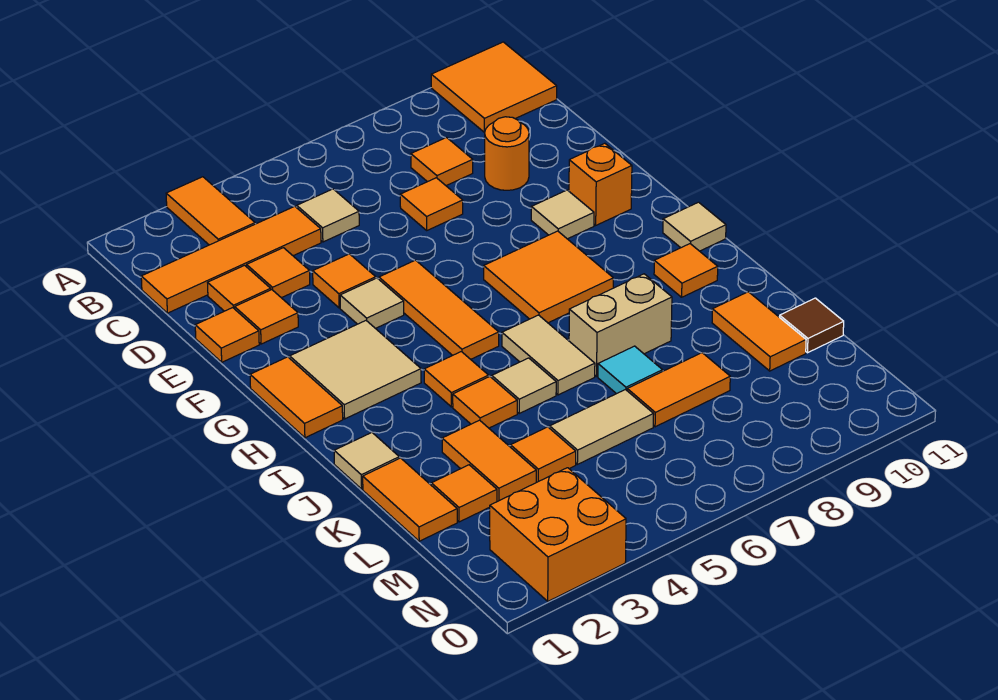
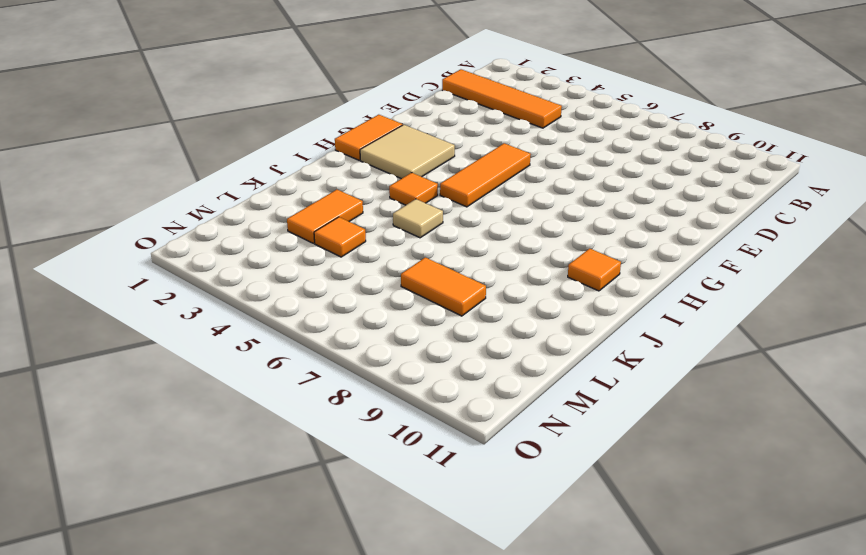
none -> orange tile A3:B3 level 1
none -> orange tile A10:B11 level 1
none -> tan tile C5 level 1
none -> orange tile C8 level 1

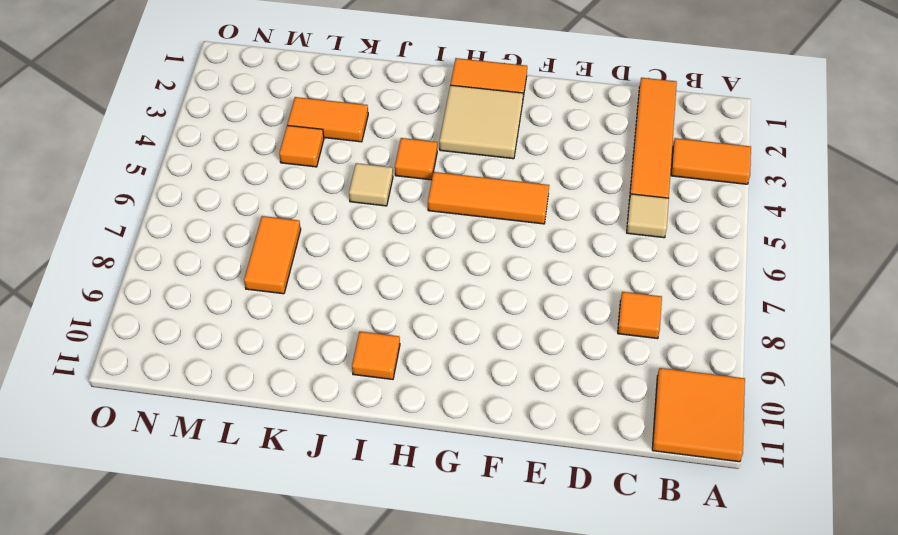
none -> orange tile D2 level 1
none -> orange tile D3 level 1
none -> orange tile D7 level 1
none -> orange round brick D9 level 1

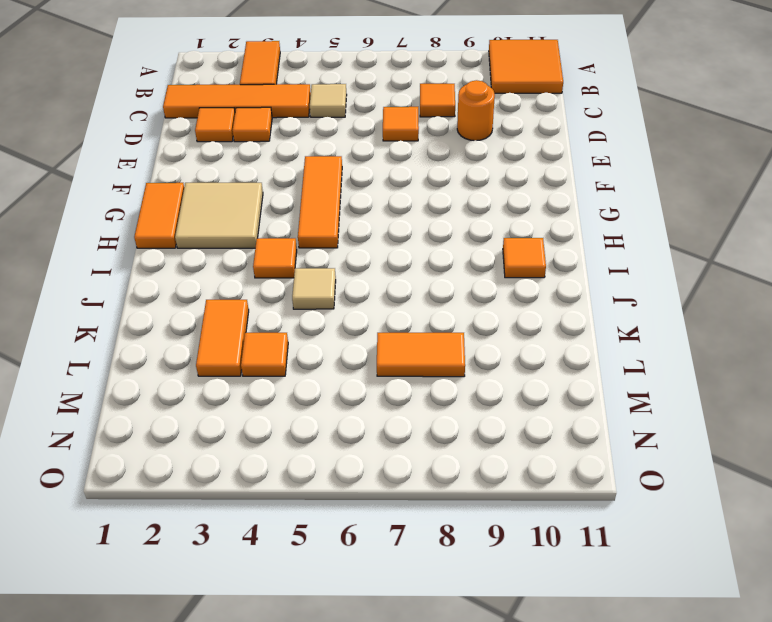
none -> orange tile E1 level 1
none -> orange tile E2 level 1
none -> orange tile E4 level 1
none -> tan tile F4 level 1

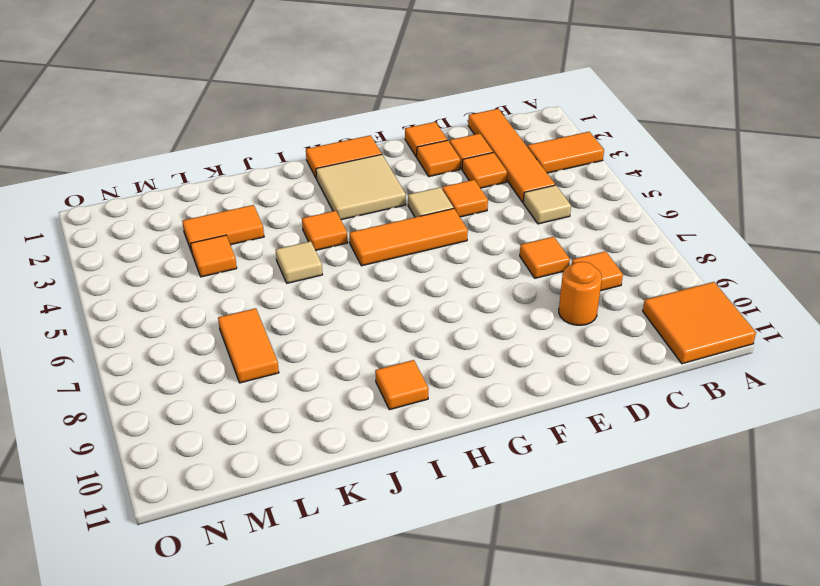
none -> tan tile F9 level 1
none -> orange brick F10 level 1
none -> orange tile G7:H8 level 1
none -> tan tile H11 level 1

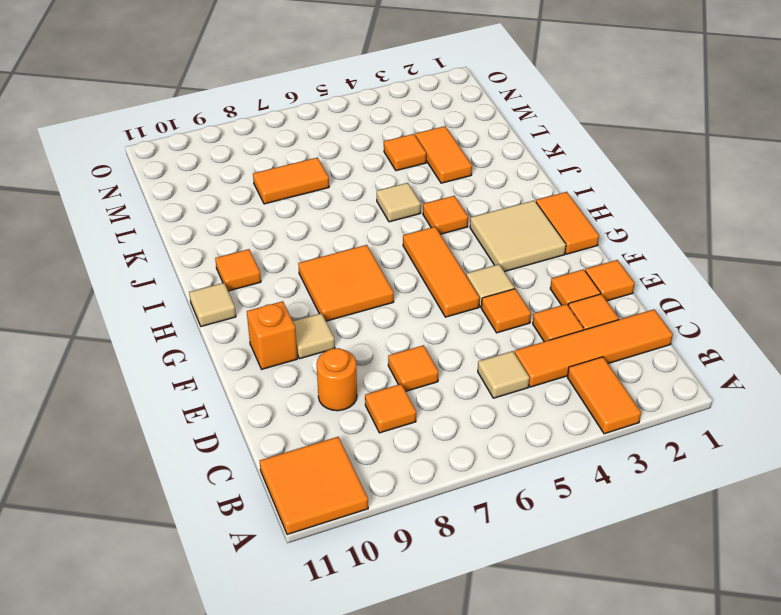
none -> tan tile I6:J6 level 1
none -> tan tile J1 level 1
none -> orange tile J4 level 1
none -> tan brick J7:J8 level 1

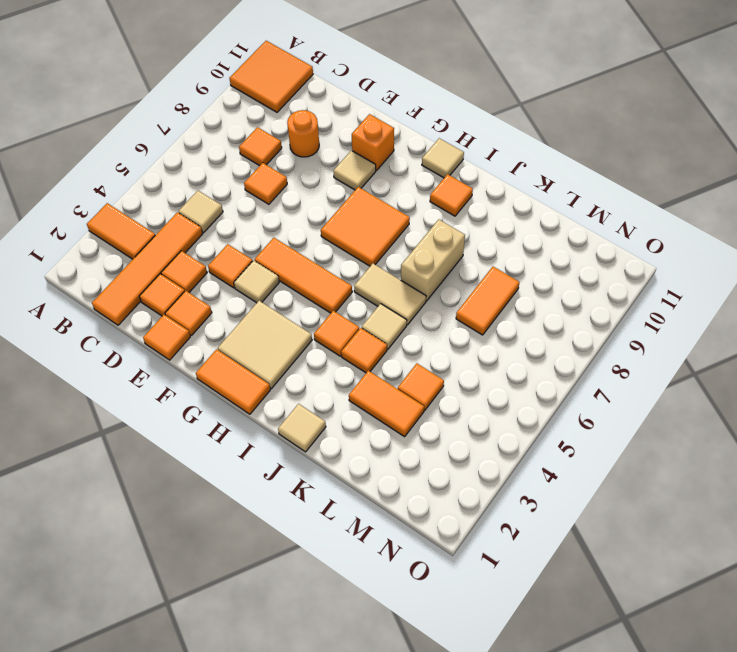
none -> orange tile K1:L1 level 1
none -> cyan tile K7 level 1
none -> orange tile K10:L10 level 1
none -> orange tile L2 level 1

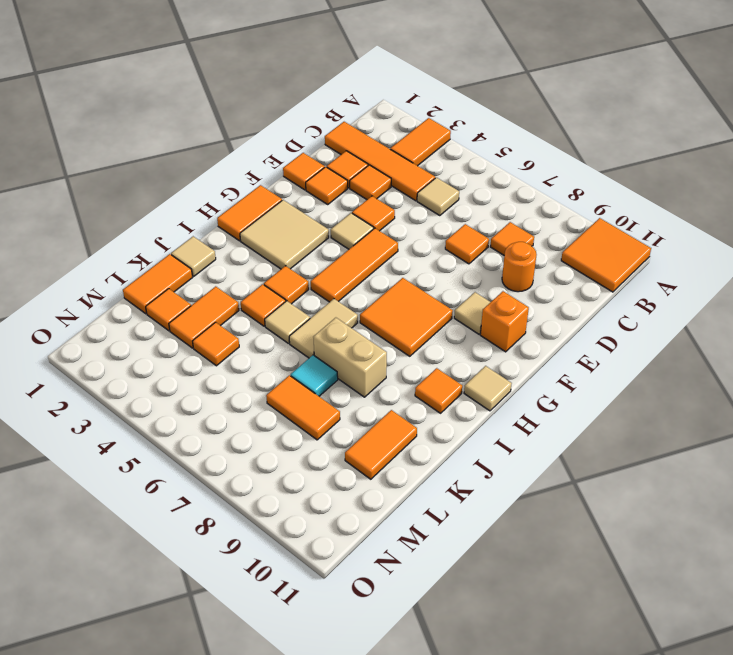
none -> tan tile L5:L6 level 1
none -> brown tile L11 level 1
none -> orange brick N2:O3 level 1

